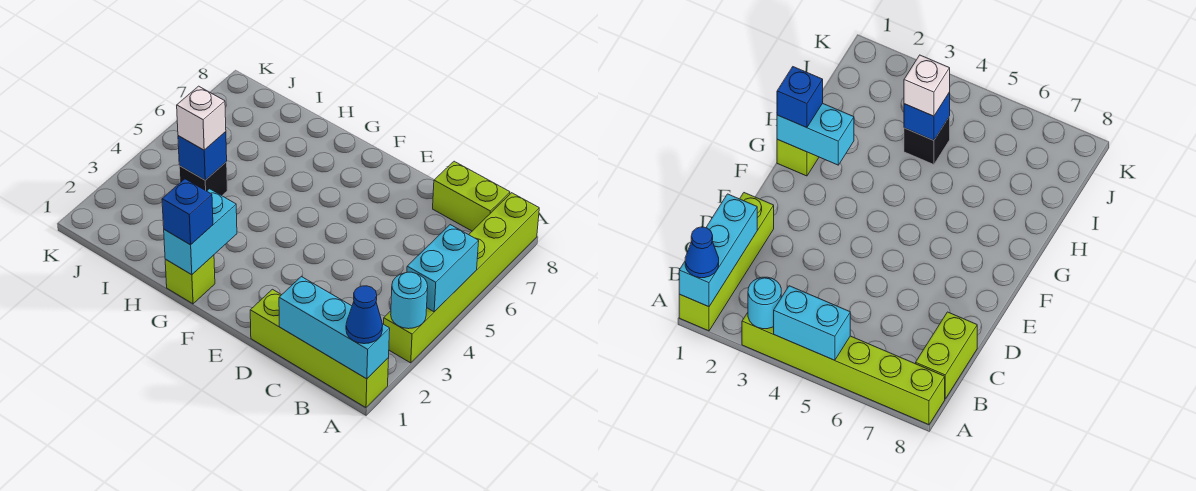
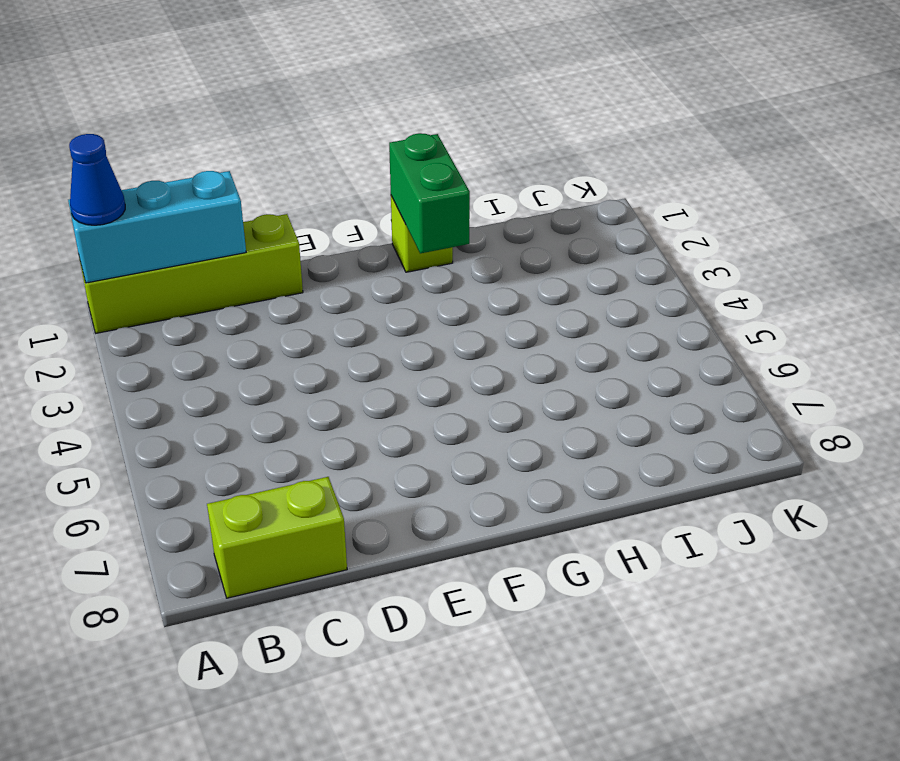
green brick G1:G2 level 2 -> cyan brick G1:G2 level 2
none -> lime brick A3:A8 level 1
none -> black brick I4 level 1
none -> cyan round brick A3 level 2

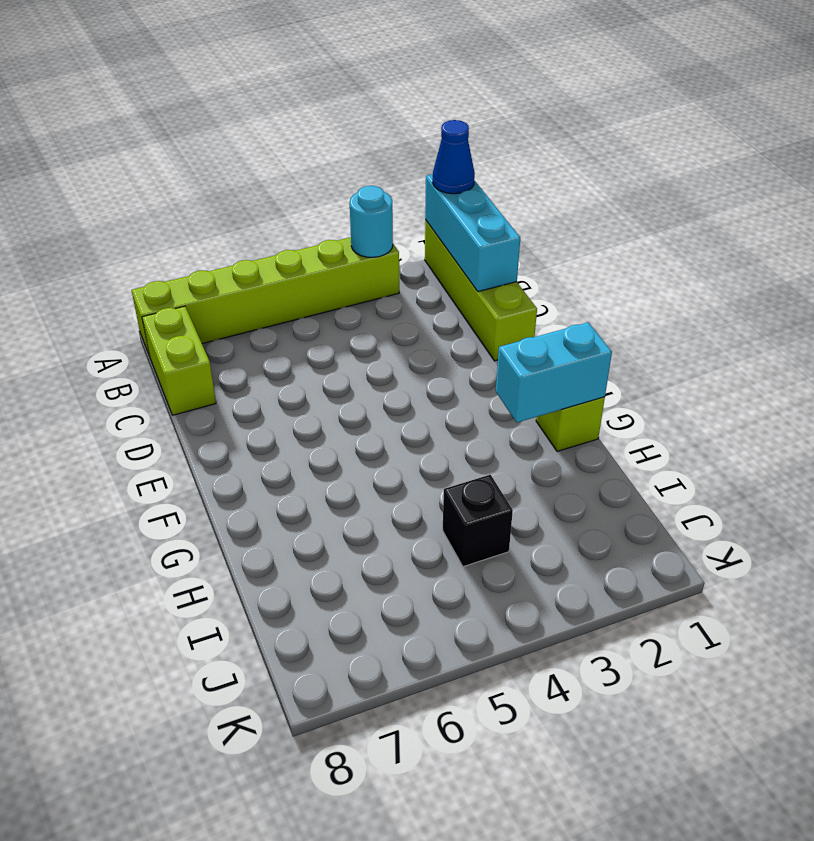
none -> cyan brick A4:A5 level 2
none -> blue brick I4 level 2
none -> blue brick G1 level 3

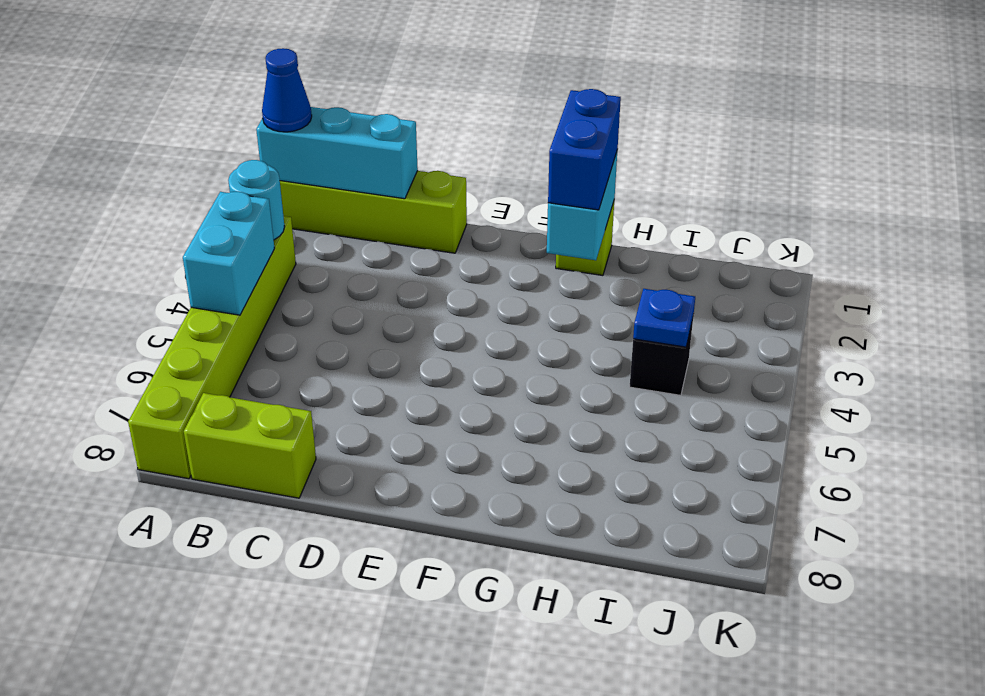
blue brick G1:G2 level 3 -> blue brick G1 level 3
blue plate I4 level 2 -> blue brick I4 level 2
none -> white brick I4 level 3

